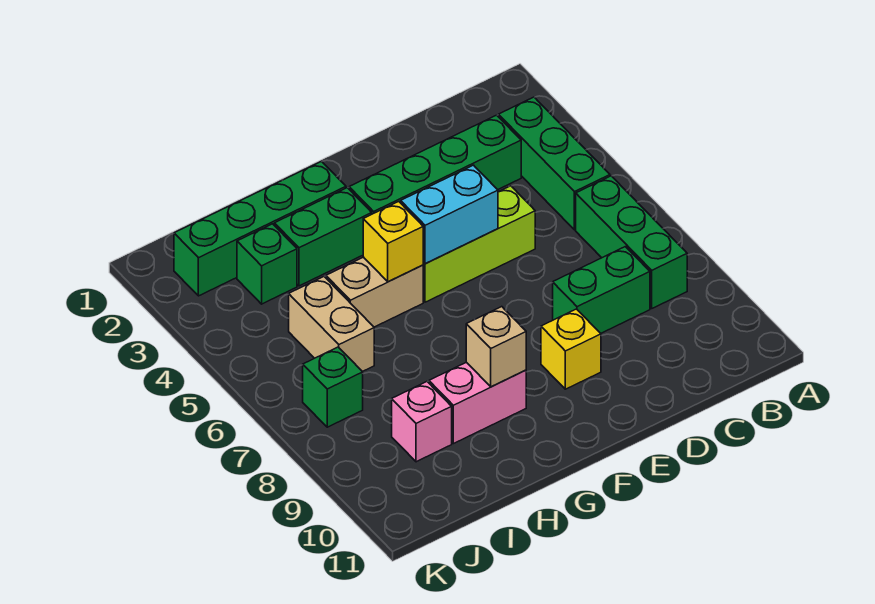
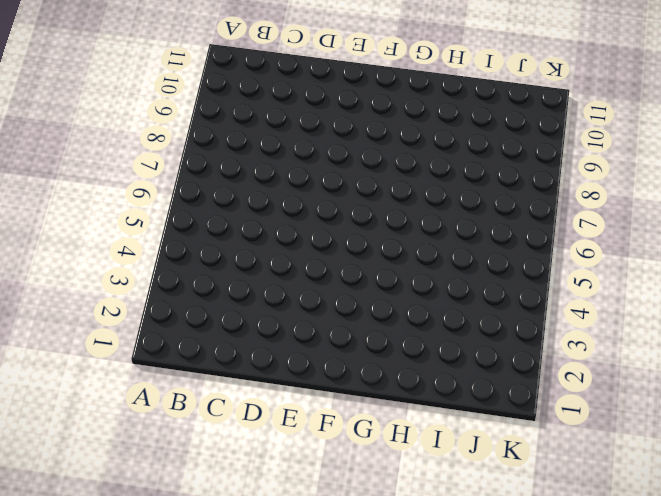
none -> green brick B3:B5 level 1
none -> green brick B6:B8 level 1
none -> green brick C3:F3 level 1

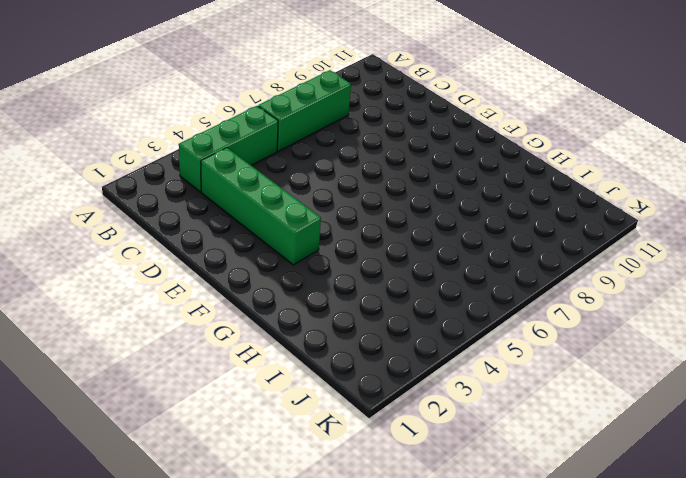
none -> green brick C8:D8 level 1
none -> lime brick D5:F5 level 1
none -> yellow brick E9 level 1

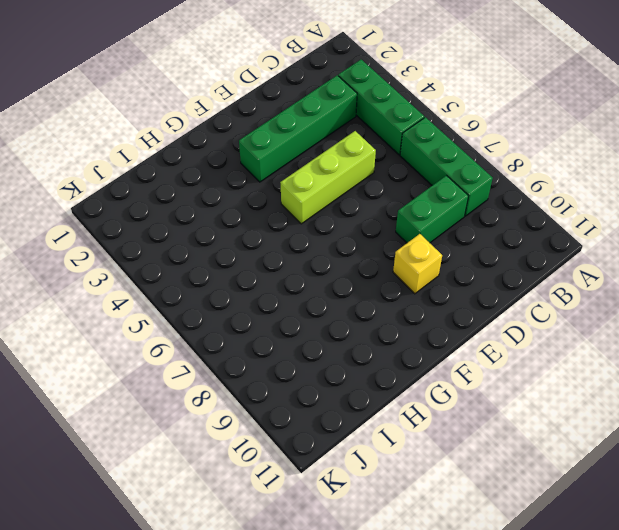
none -> green brick G2:J2 level 1
none -> green brick G3:H3 level 1
none -> tan brick G5:H5 level 1

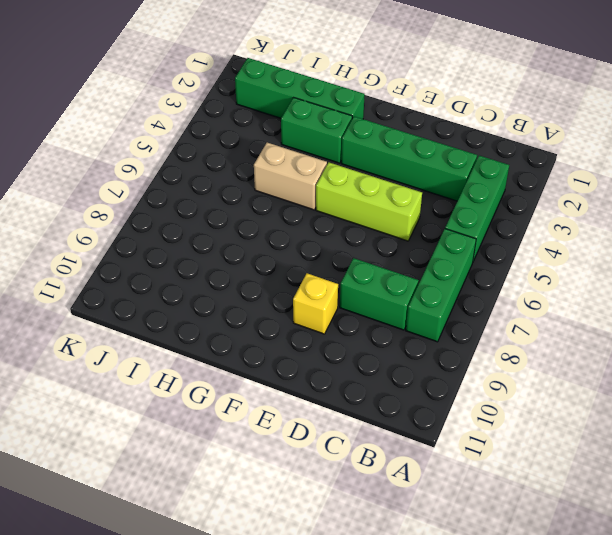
none -> pink brick G9:H9 level 1
none -> green brick I3 level 1
none -> tan brick I5:I6 level 1

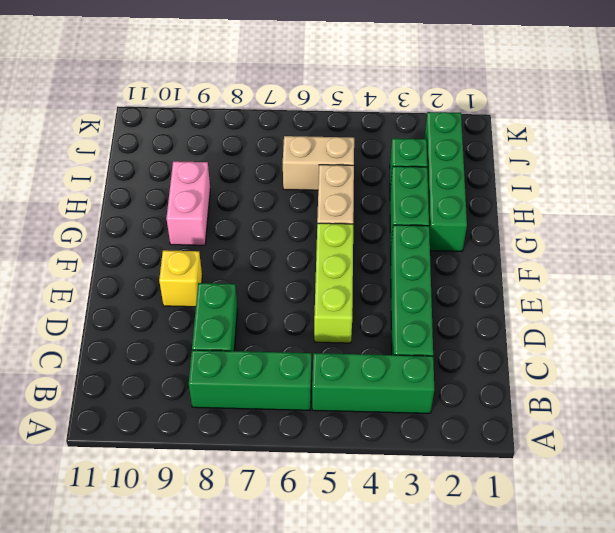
none -> pink brick I9 level 1
none -> green brick J7 level 1
none -> cyan brick E5:F5 level 2

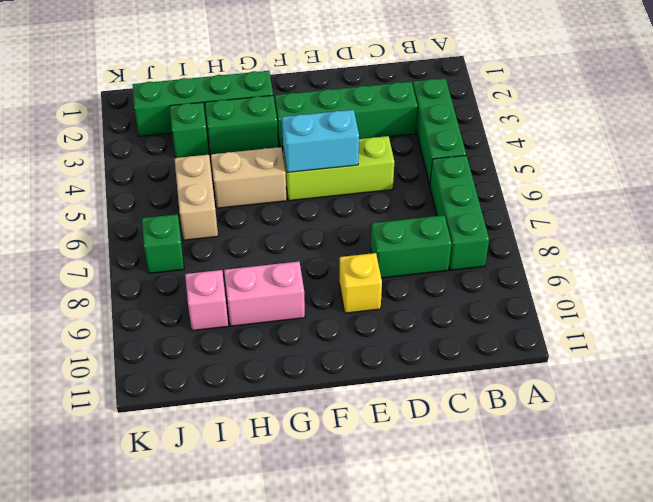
none -> yellow brick G5 level 2
none -> tan brick G9 level 2

